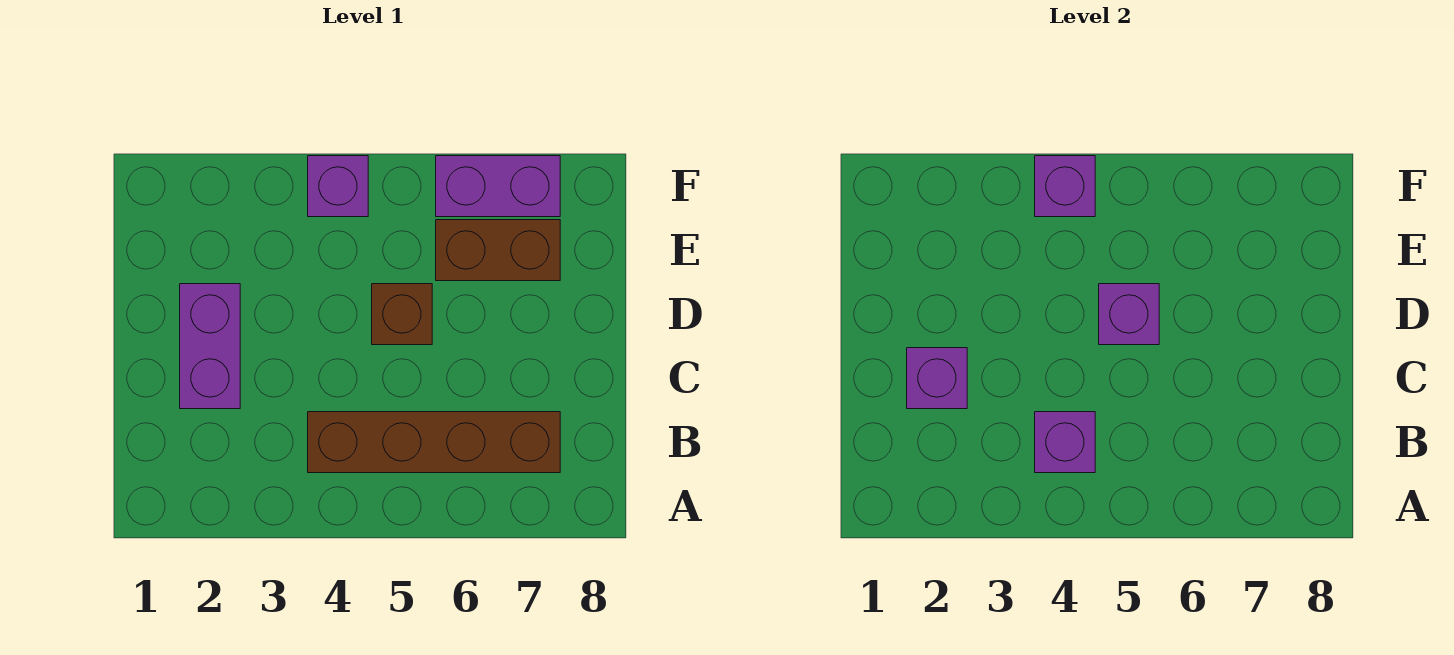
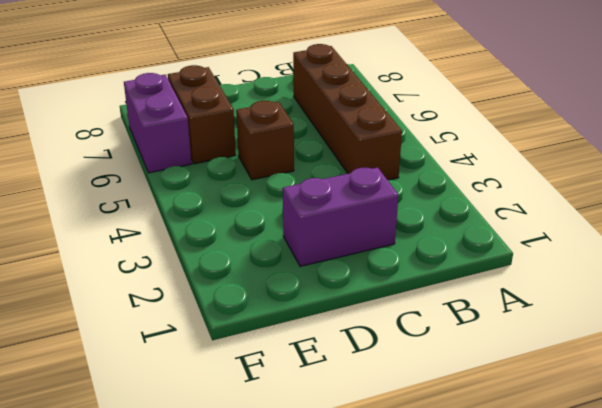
none -> purple brick F4 level 1
none -> purple brick B4 level 2

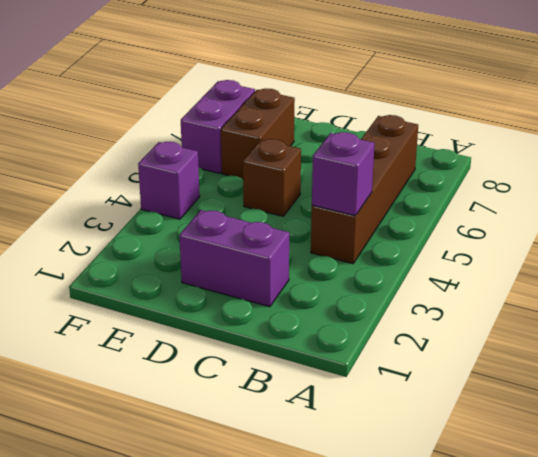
none -> purple brick C2 level 2
none -> purple brick D5 level 2

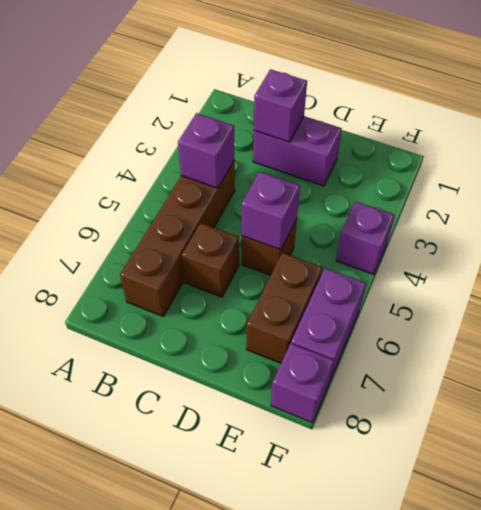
brown brick C6 level 1 -> none
purple brick F8 level 1 -> purple brick F4 level 2

